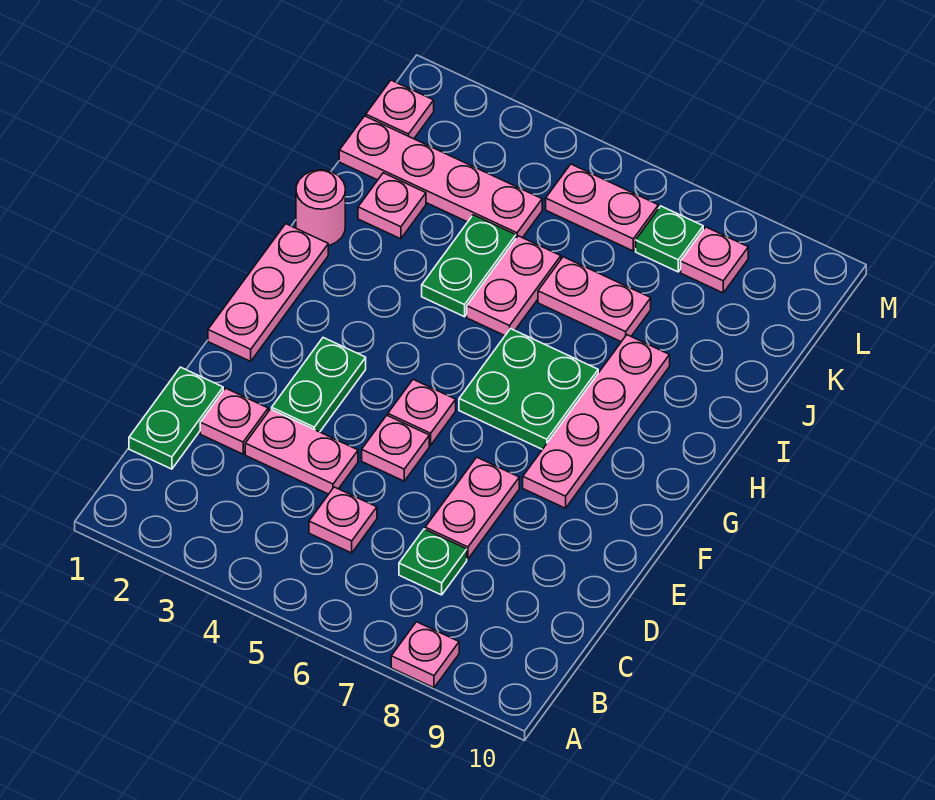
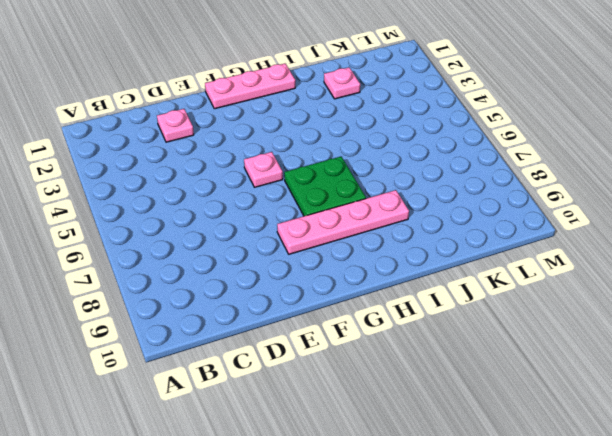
none -> pink plate A8 level 1
none -> green plate C1:D1 level 1
none -> pink plate C5 level 1

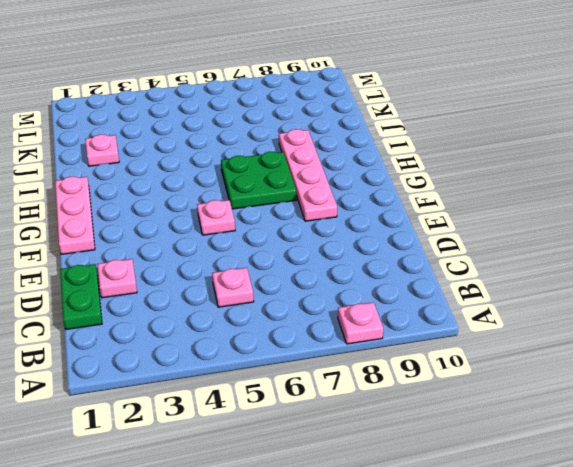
none -> green plate C7 level 1
none -> pink plate D3:D4 level 1
none -> pink plate D7:E7 level 1

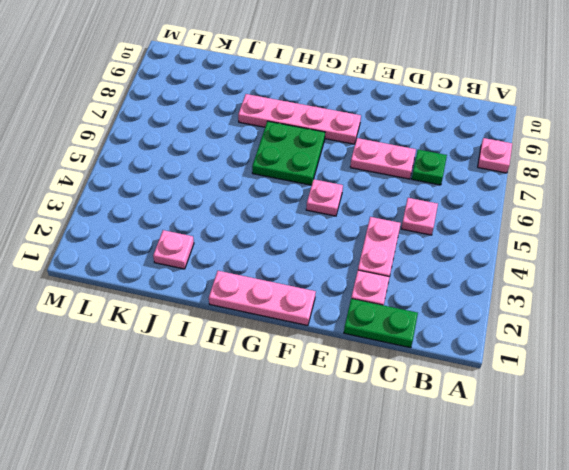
none -> green plate E3:F3 level 1
none -> pink plate E5 level 1
none -> pink round brick I1 level 1

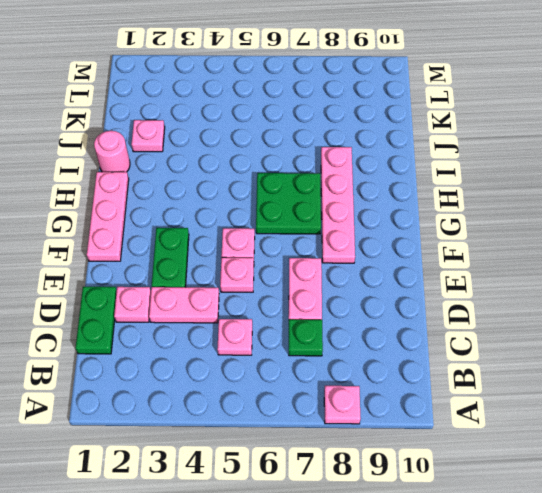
none -> green plate I4:J4 level 1
none -> pink plate I5:J5 level 1
none -> pink plate J6:J7 level 1

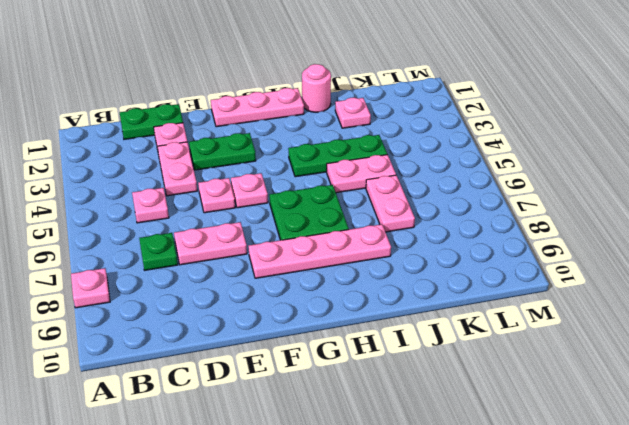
green plate H4:J4 level 1 -> green plate I4:J4 level 1
none -> pink plate K1:K4 level 1
none -> pink plate L1 level 1
none -> pink plate L5:L6 level 1

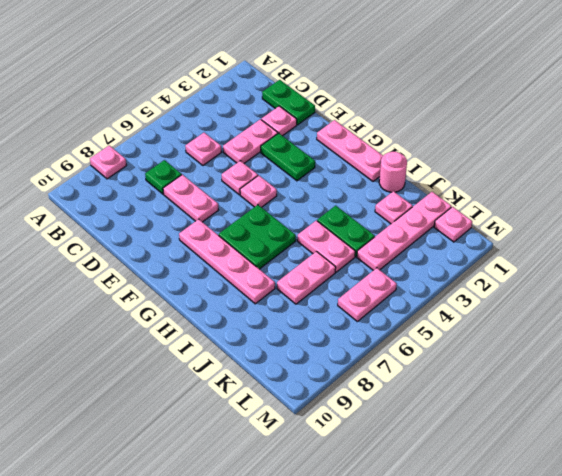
none -> green plate L7 level 1
none -> pink plate L8 level 1

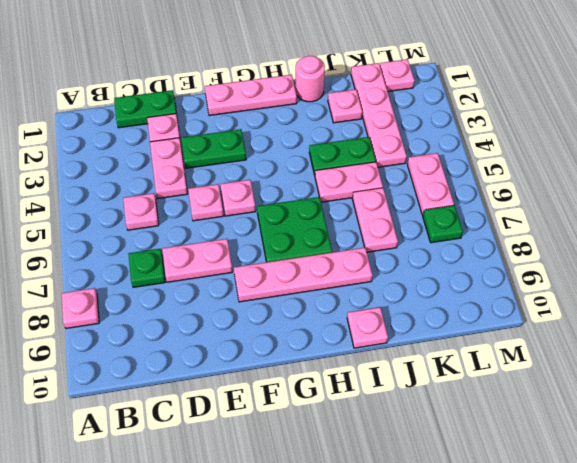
pink plate I10 level 1 -> pink plate L8 level 1

